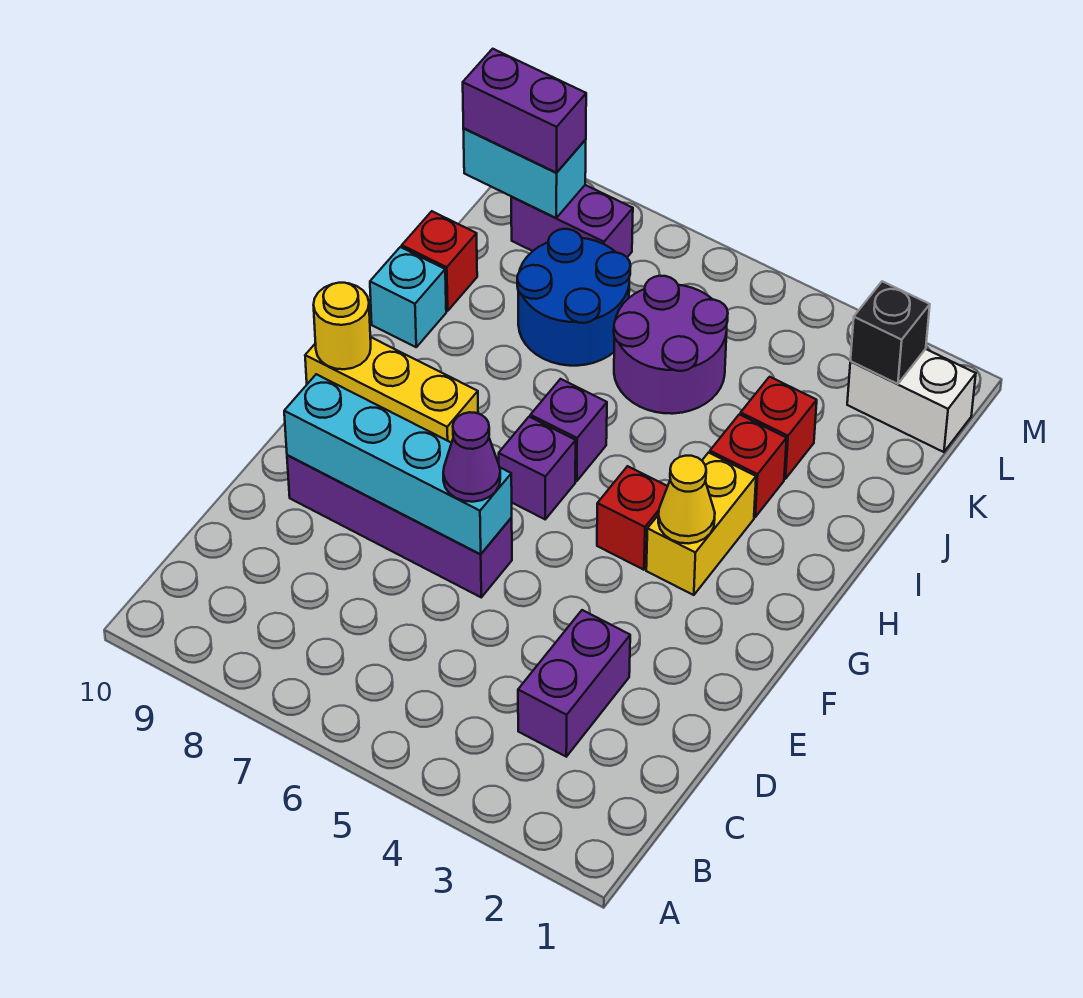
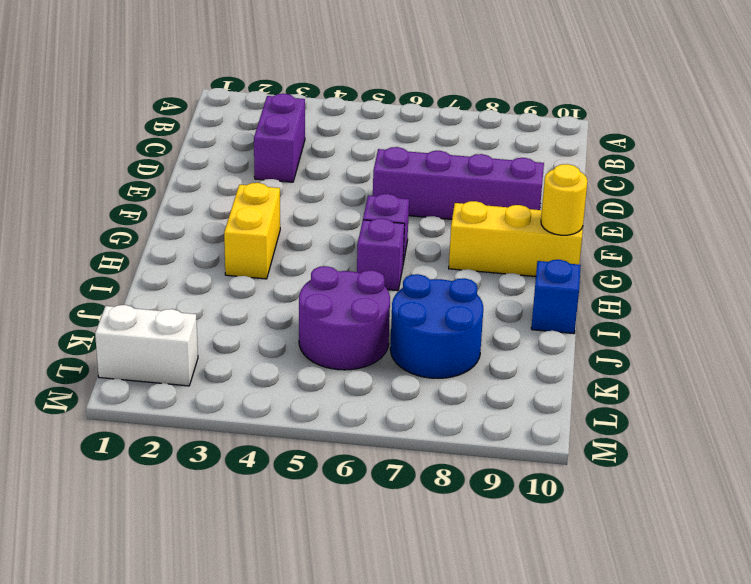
blue brick I10 level 1 -> cyan brick I10 level 1
none -> red brick G4 level 1
none -> red brick I3 level 1
none -> red brick J3 level 1

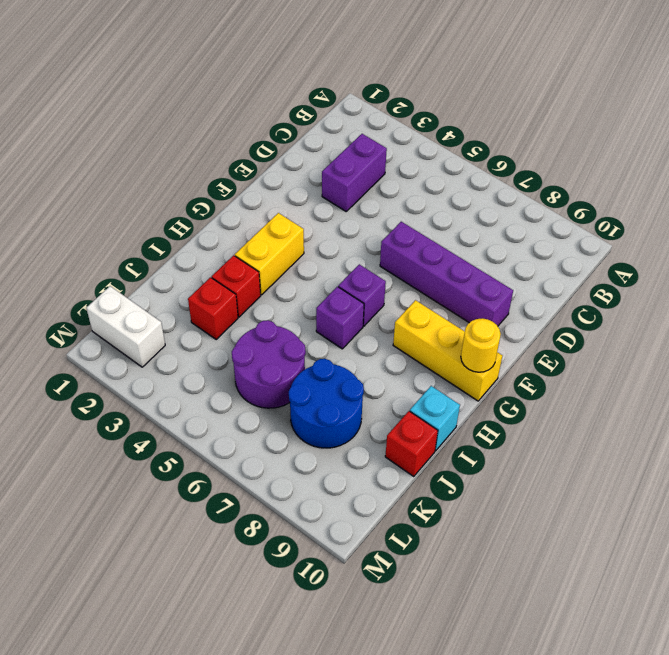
none -> red brick G4 level 1
none -> purple brick L8:L9 level 1
none -> cyan brick E6:E9 level 2

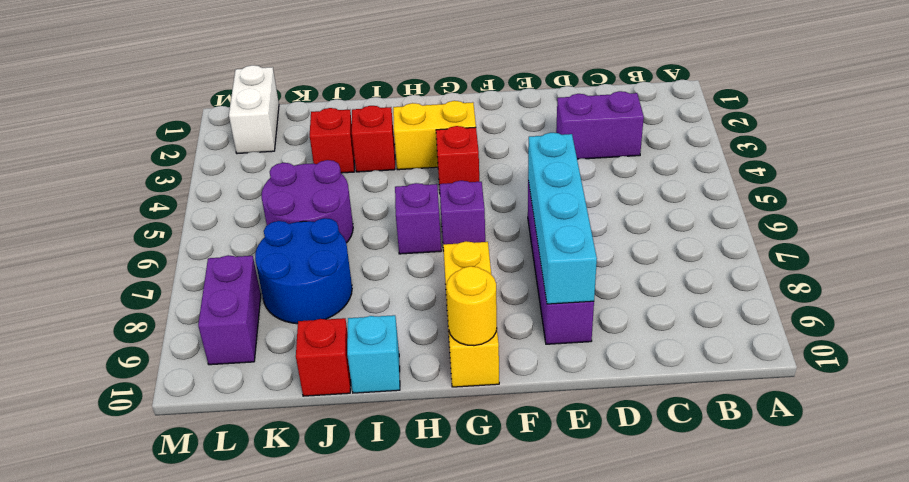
none -> yellow cone G3 level 2
none -> black brick L2 level 2
none -> cyan brick L9:L10 level 2

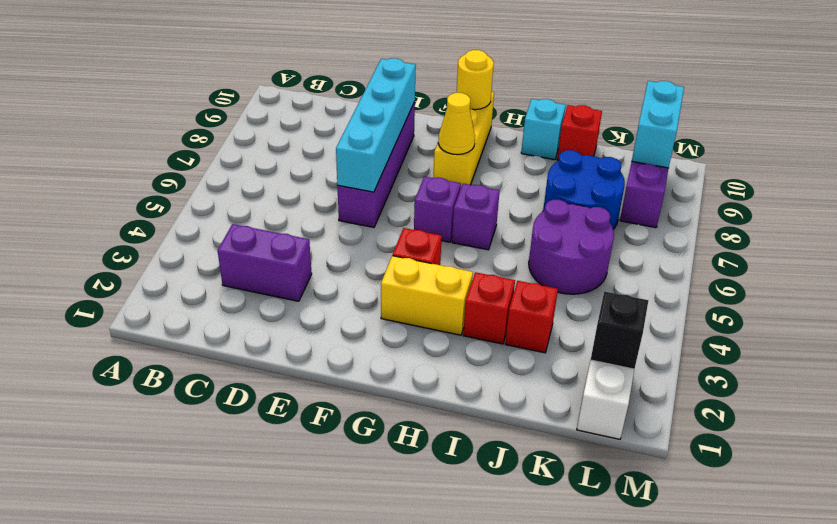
yellow cone G8 level 2 -> yellow cone G3 level 2
none -> purple cone E6 level 3
none -> purple brick L9:L10 level 3

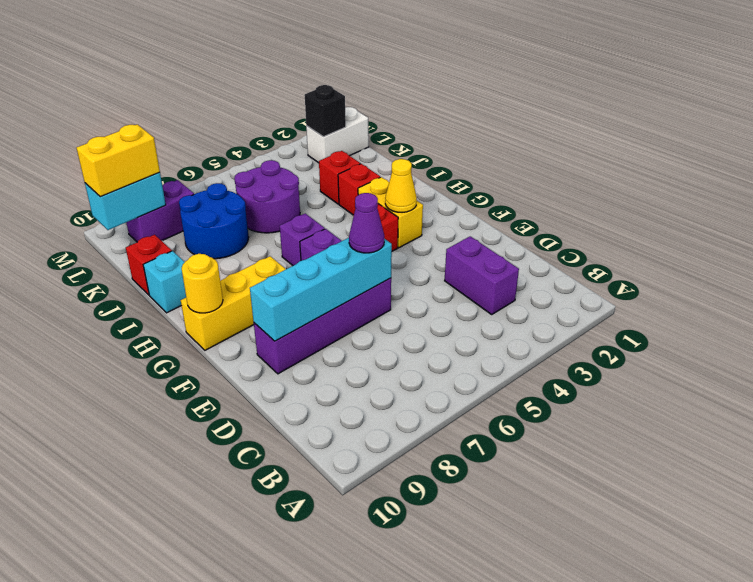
yellow brick L9:L10 level 3 -> purple brick L9:L10 level 3

